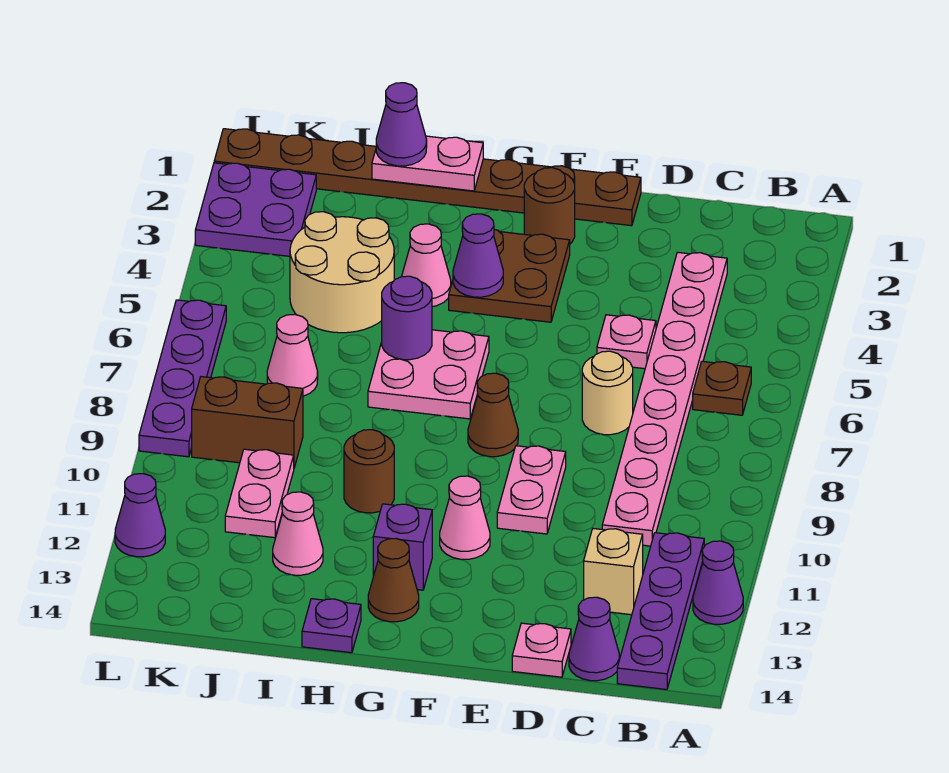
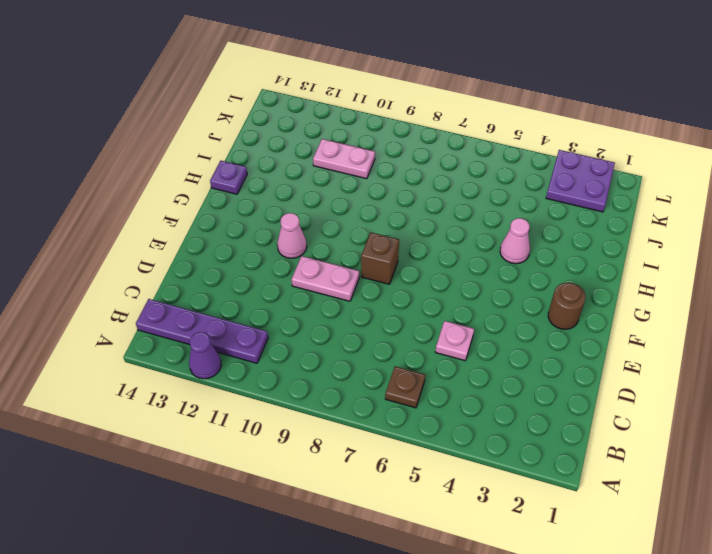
brown brick F8 level 1 -> brown cone F8 level 1
none -> pink plate C3:C10 level 1
none -> tan brick C12 level 1
none -> purple cone C14 level 1
none -> tan round brick D7 level 1

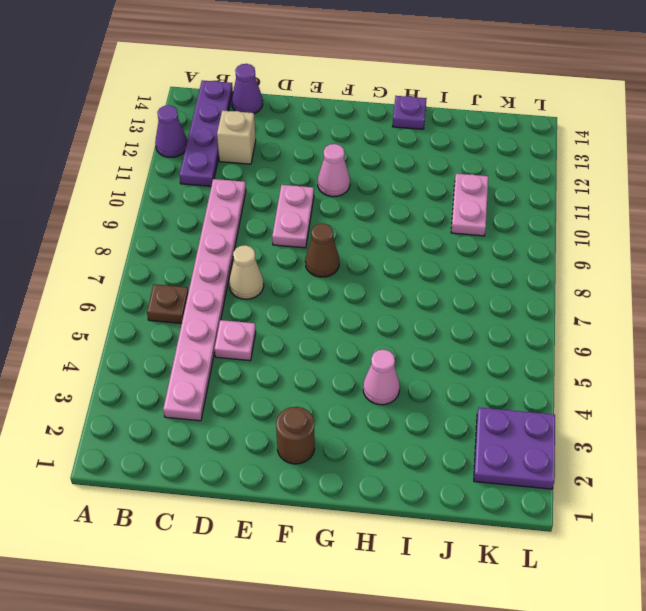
tan cone D7 level 1 -> tan round brick D7 level 1
none -> pink plate D14 level 1
none -> brown plate E1:L1 level 1
none -> brown plate F3:G4 level 1
none -> pink plate G6:H7 level 1

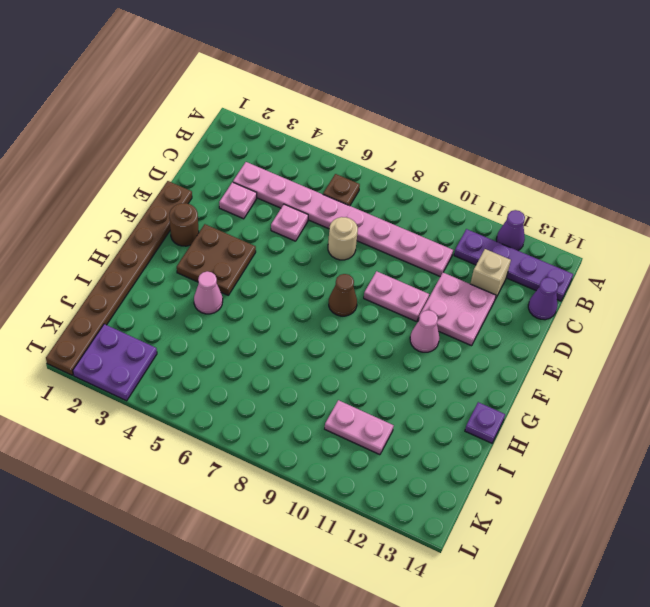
pink plate D3 level 1 -> pink plate D14 level 1
pink plate D11:E12 level 1 -> pink plate G6:H7 level 1
none -> purple brick G12 level 1
none -> brown cone G13 level 1
none -> brown round brick H10 level 1
none -> tan round brick I4:J5 level 1

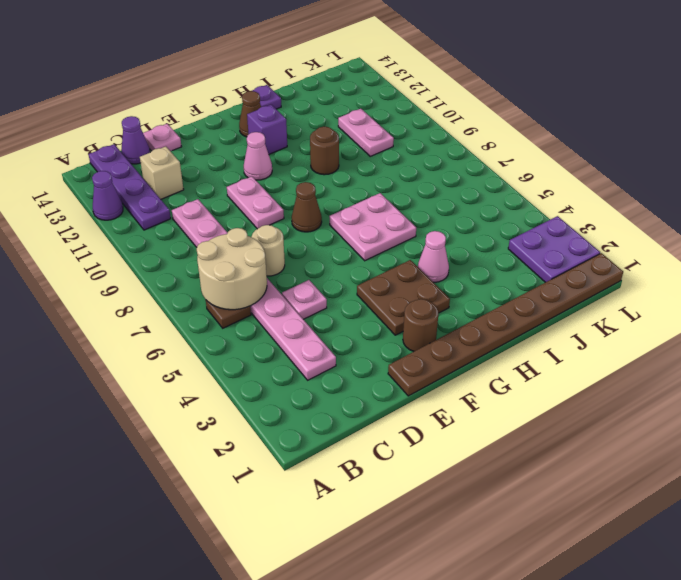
tan round brick B6:C7 level 2 -> tan round brick I4:J5 level 1
none -> pink cone I12 level 1
none -> pink cone J7 level 1
none -> brown brick J9:K9 level 1
none -> purple plate L6:L9 level 1

